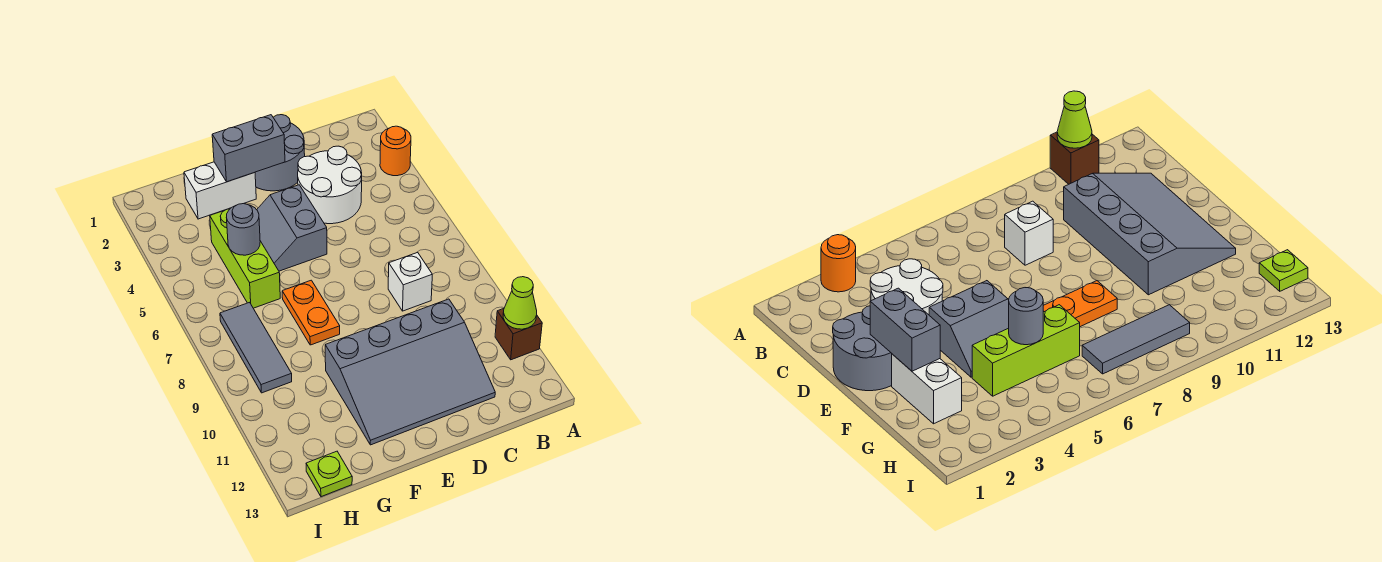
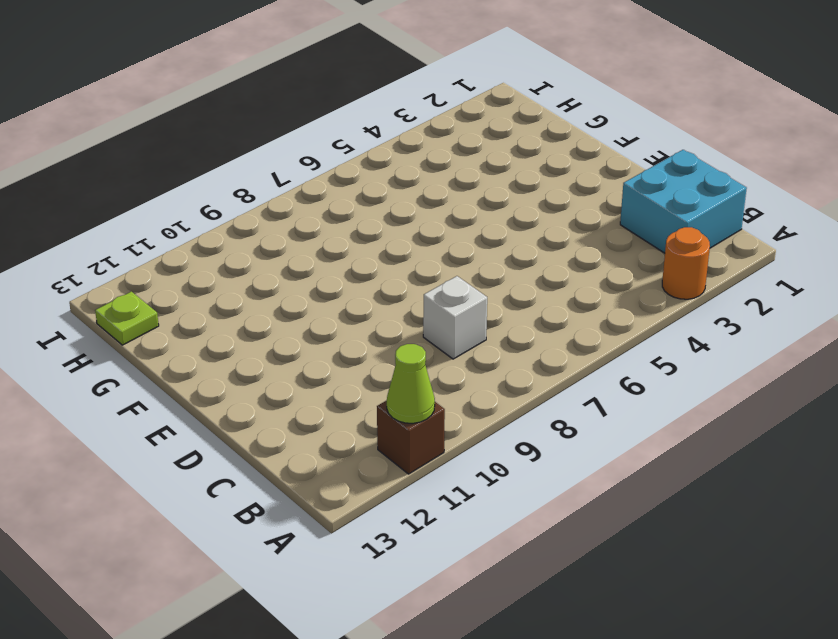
cyan brick B1:C2 level 1 -> none
none -> white round brick C3:D4 level 1
none -> grey slope C10:F12 level 1 top 10
none -> grey round brick D1:E2 level 1

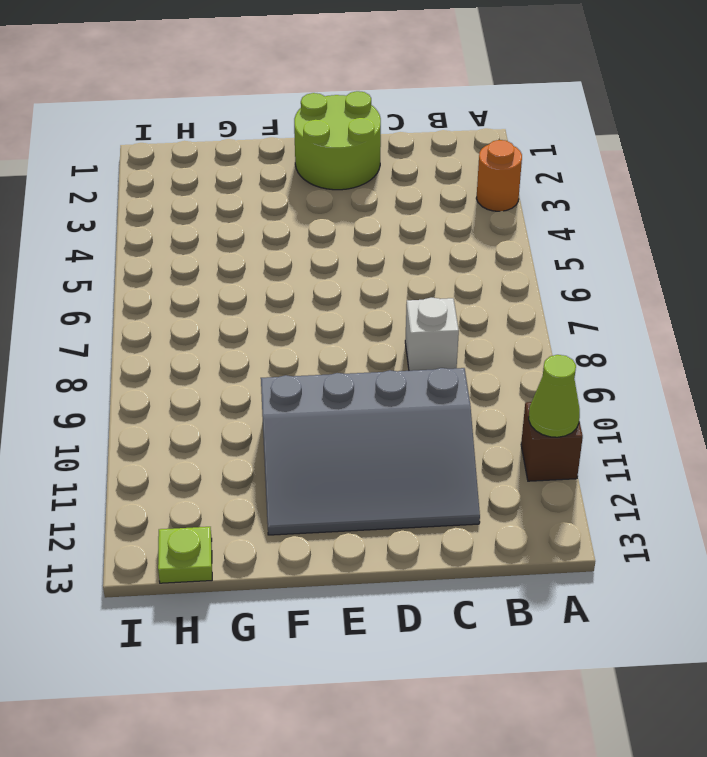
lime round brick D1:E2 level 1 -> grey round brick D1:E2 level 1
none -> white round brick C3:D4 level 1
none -> grey slope E4:F5 level 1 top E
none -> white brick F2:G2 level 1

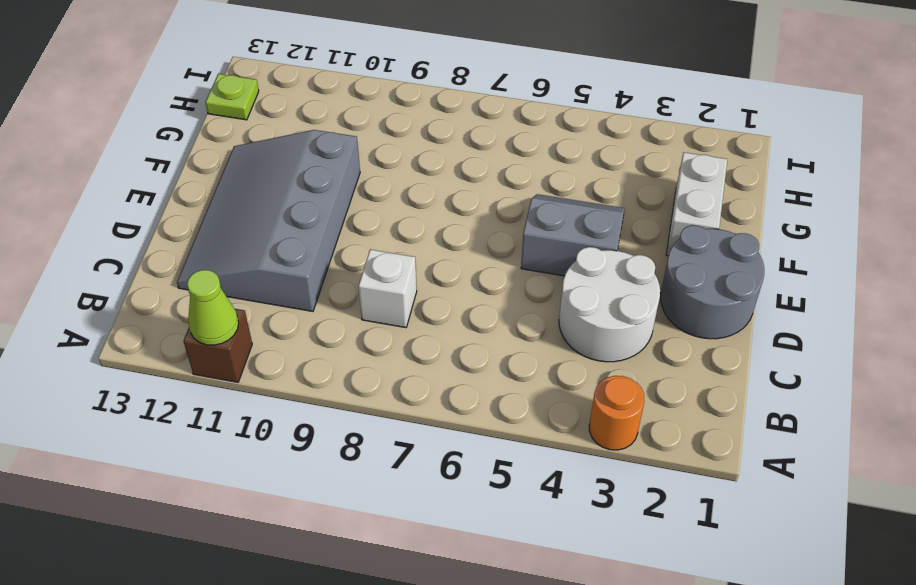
none -> orange plate F7:F8 level 1
none -> lime brick G4:G6 level 1
none -> grey tile H7:H9 level 1

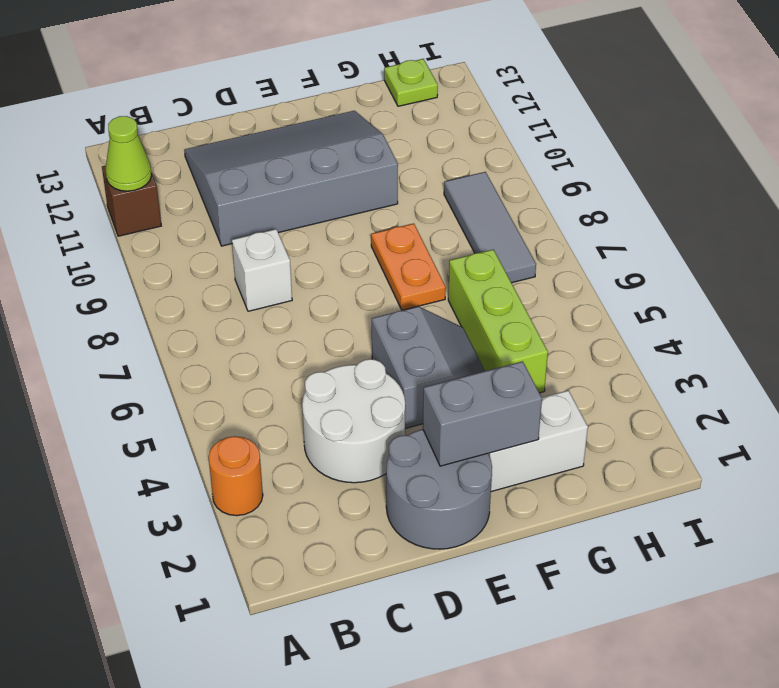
none -> grey round brick G5 level 2

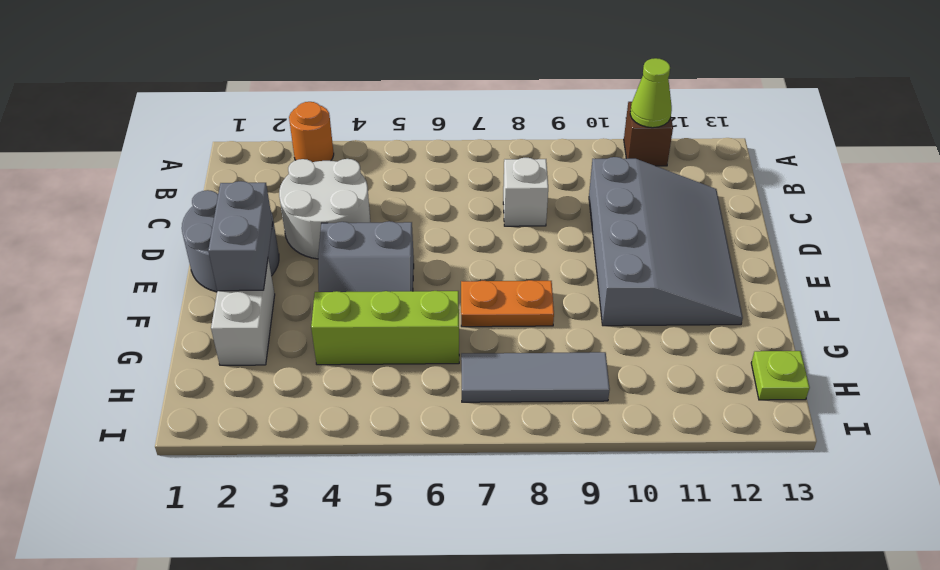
none -> grey round brick G5 level 2

